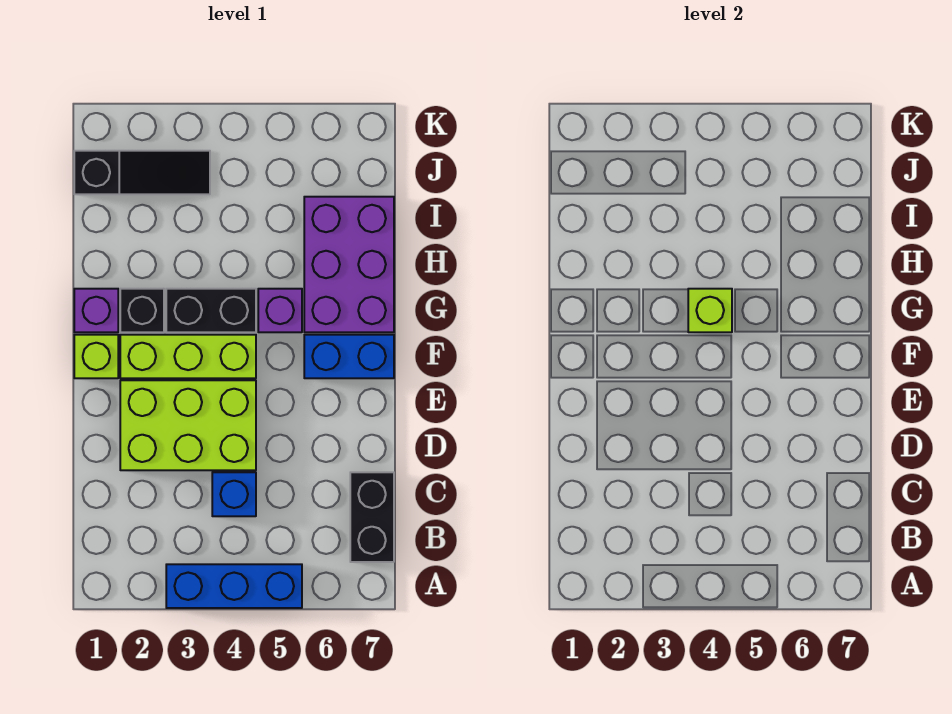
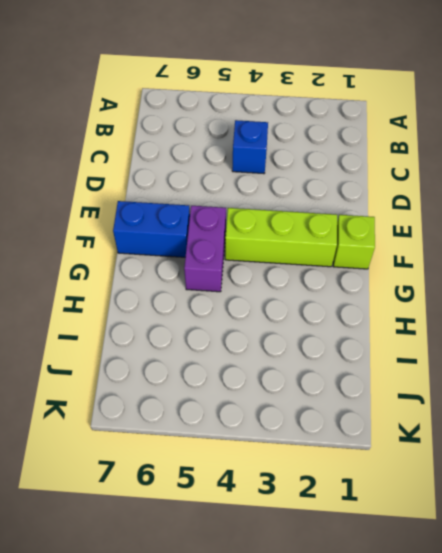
purple brick F5:G5 level 1 -> purple brick G5 level 1
none -> blue brick A3:A5 level 1
none -> black brick B7:C7 level 1
none -> lime brick D2:E4 level 1

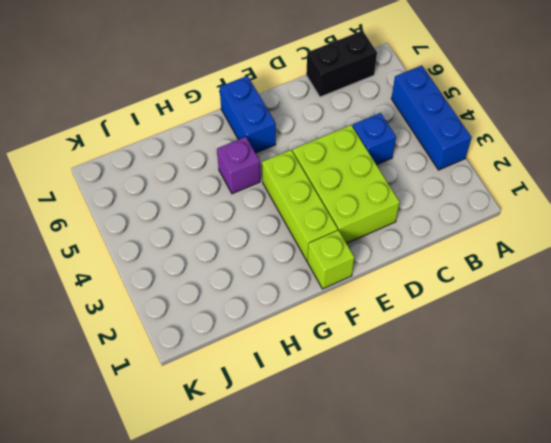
none -> purple brick G1 level 1
none -> black brick G2 level 1
none -> black brick G3:G4 level 1

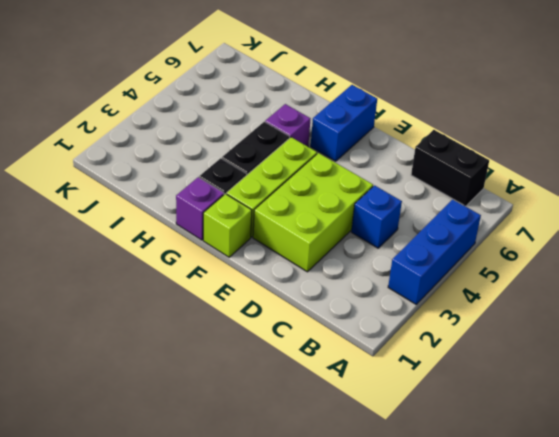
none -> purple brick G6:I7 level 1
none -> black slope J1:J3 level 1 top 1
none -> lime brick G4 level 2

